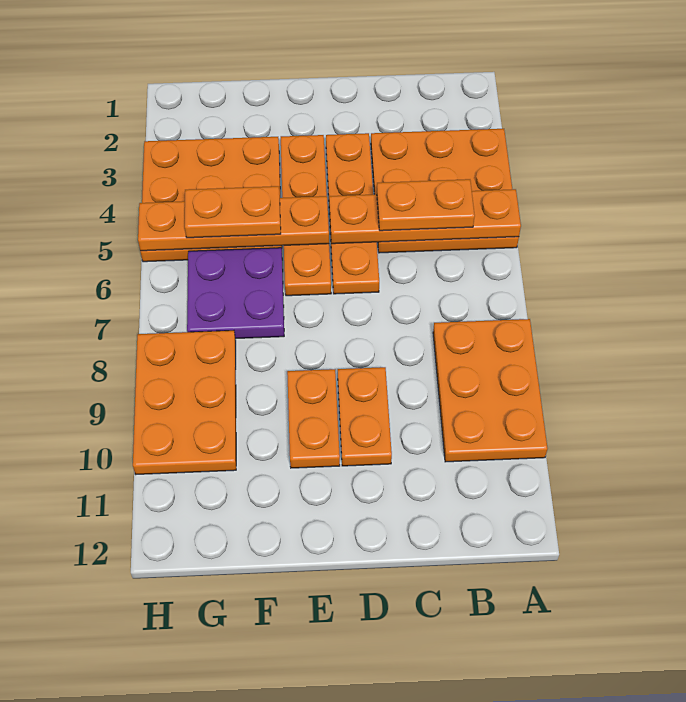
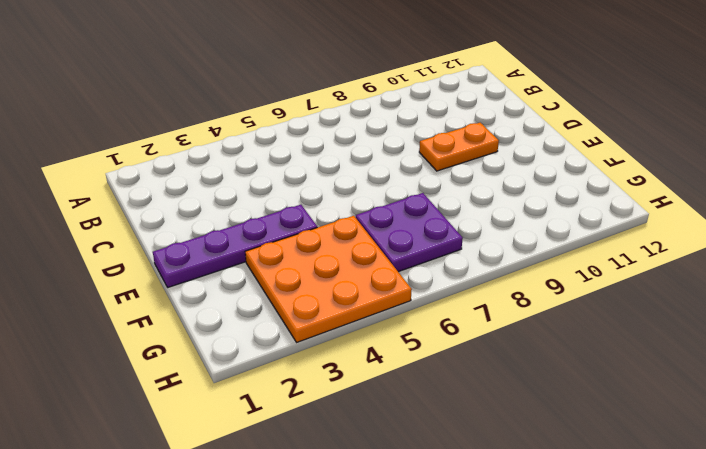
purple plate E1:E4 level 1 -> orange plate E3:E6 level 1
none -> orange plate A3:C5 level 1
none -> orange plate A8:B10 level 1
none -> orange plate D3:D6 level 1

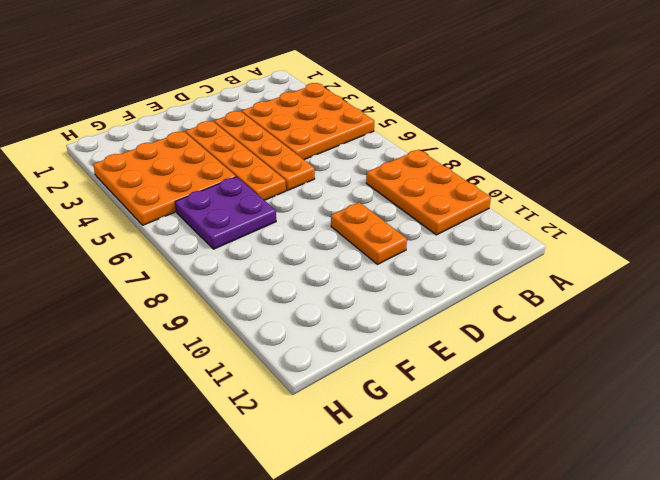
none -> orange plate E9:E10 level 1
none -> orange plate G8:H10 level 1
none -> orange plate A5:D5 level 2

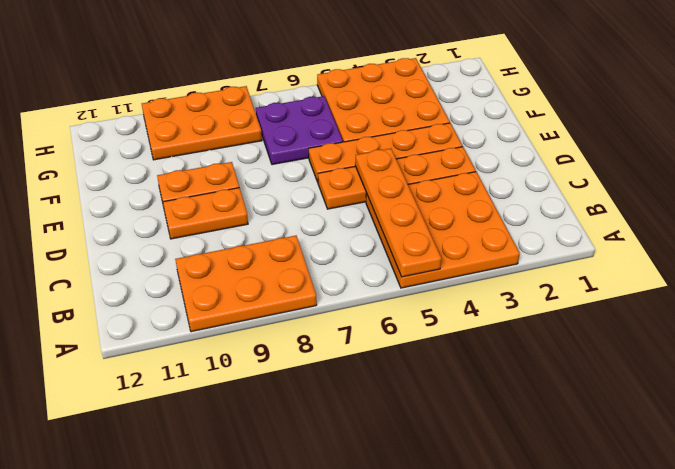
none -> orange plate E5:H5 level 2
none -> orange plate B5:C5 level 3
none -> orange plate F5:G5 level 3

